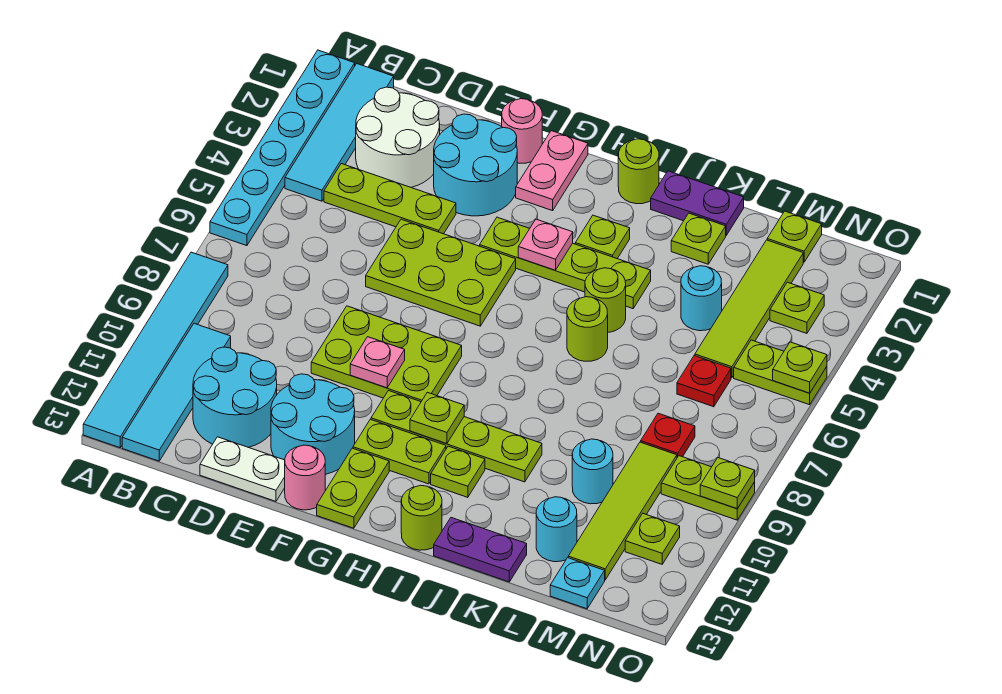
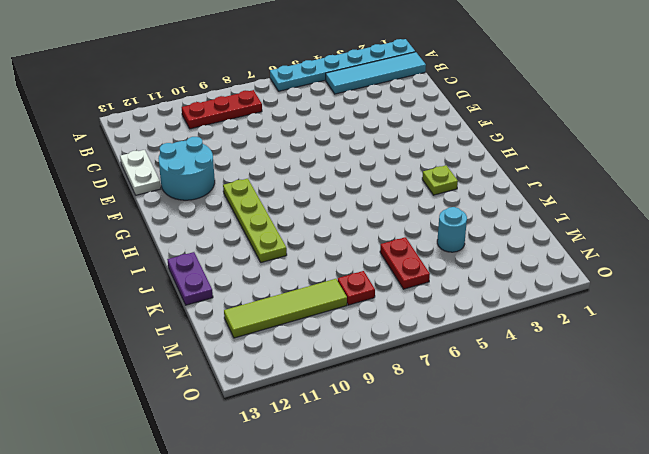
red plate B8:B10 level 1 -> cyan tile B10:B13 level 1
red plate L6:M6 level 1 -> red plate M6 level 1
none -> cyan tile A8:A13 level 1
none -> white round brick C2:D3 level 1
none -> lime plate C4:E4 level 1
none -> cyan round brick C11:D12 level 1

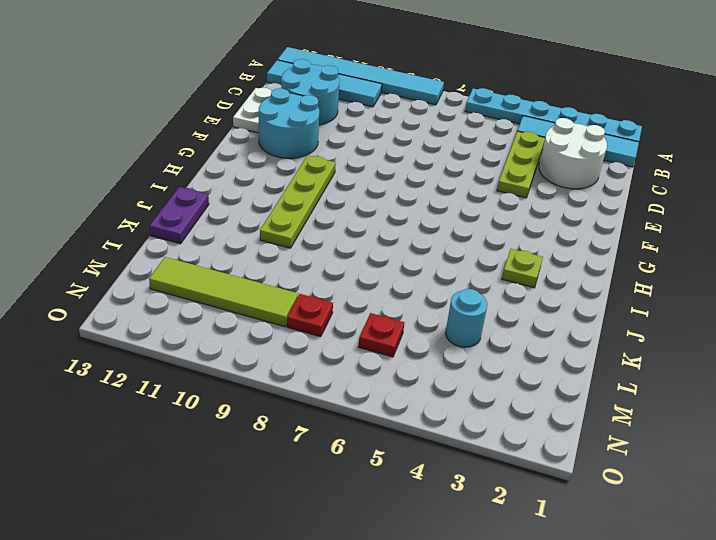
none -> cyan round brick E2:F3 level 1
none -> lime plate E5:G6 level 1
none -> lime plate E8:G9 level 1
none -> pink round brick F1 level 1

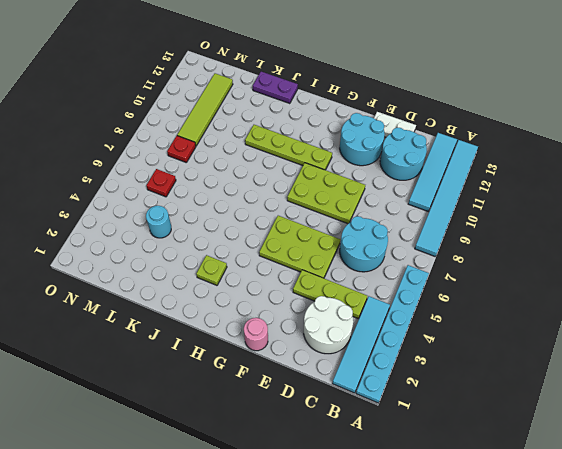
cyan round brick C6:D7 level 1 -> cyan round brick E2:F3 level 1
none -> pink round brick F13 level 1
none -> pink plate G1:G2 level 1
none -> lime plate G4:J4 level 1
none -> lime plate G11:H11 level 1

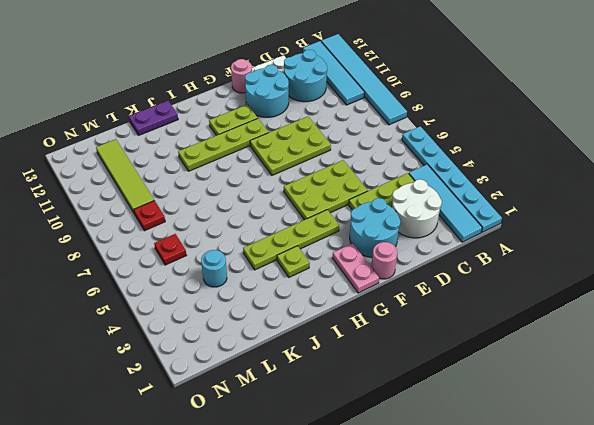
none -> lime plate G12:G13 level 1
none -> lime round brick I1 level 1
none -> lime plate I11 level 1
none -> lime round brick I13 level 1

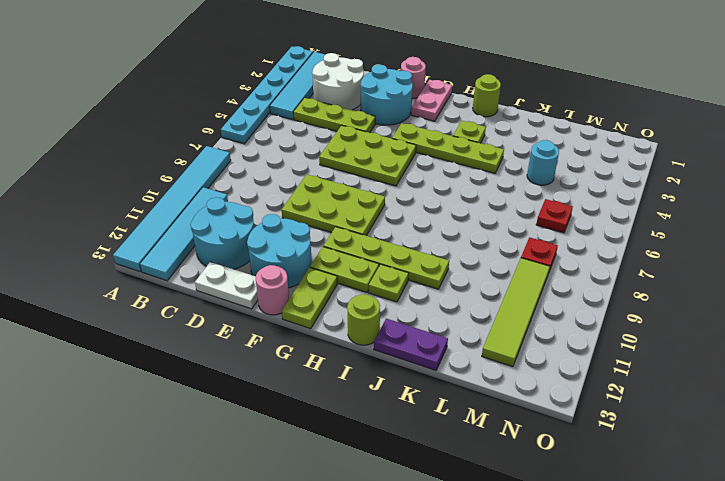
none -> purple plate J1:K1 level 1
none -> lime round brick J5 level 1
none -> lime round brick J6 level 1
none -> lime plate K2 level 1

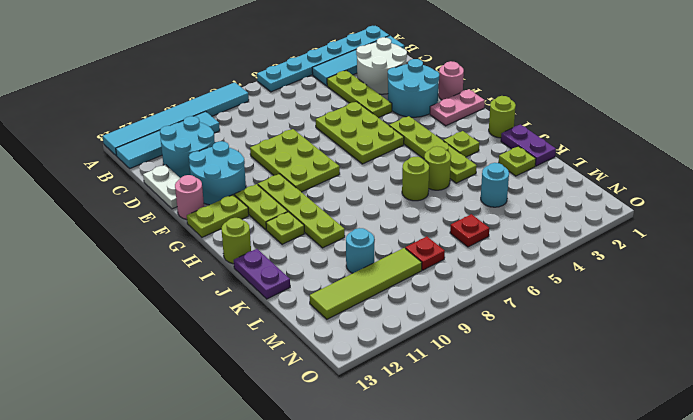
none -> cyan round brick L12 level 1
none -> lime plate M1 level 1
none -> lime tile M2:M5 level 1
none -> cyan plate M13 level 1

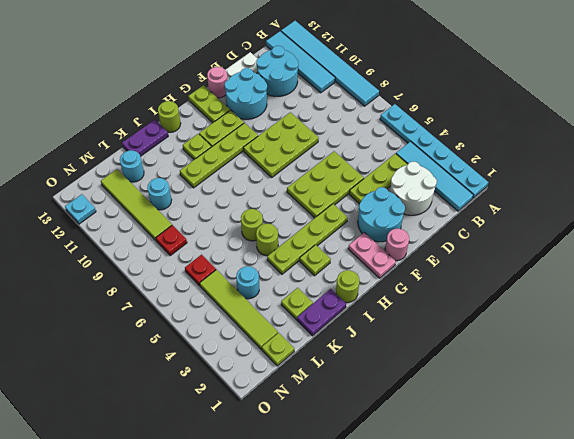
cyan plate O12 level 1 -> cyan plate M13 level 1
none -> lime plate N3 level 1
none -> lime plate N5:O5 level 1
none -> lime plate N9:O9 level 1
none -> lime plate N11 level 1

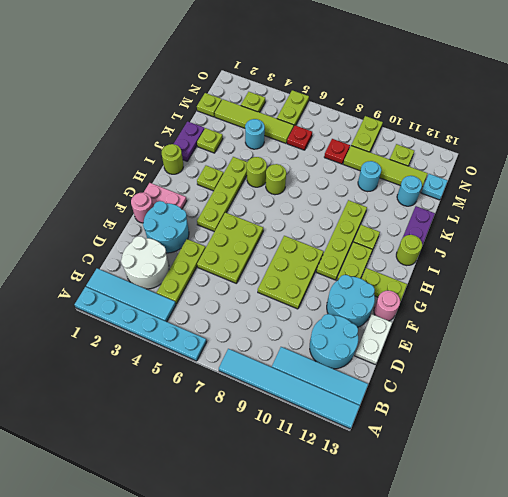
none -> pink plate F9 level 2
none -> pink plate H4 level 2
none -> lime plate H10 level 2
none -> lime plate O5 level 2

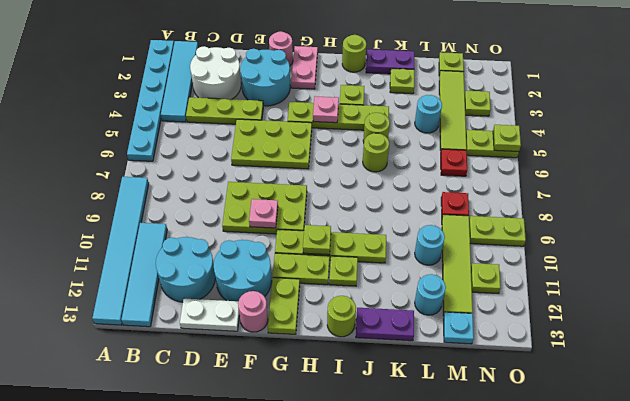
none -> lime plate O9 level 2

